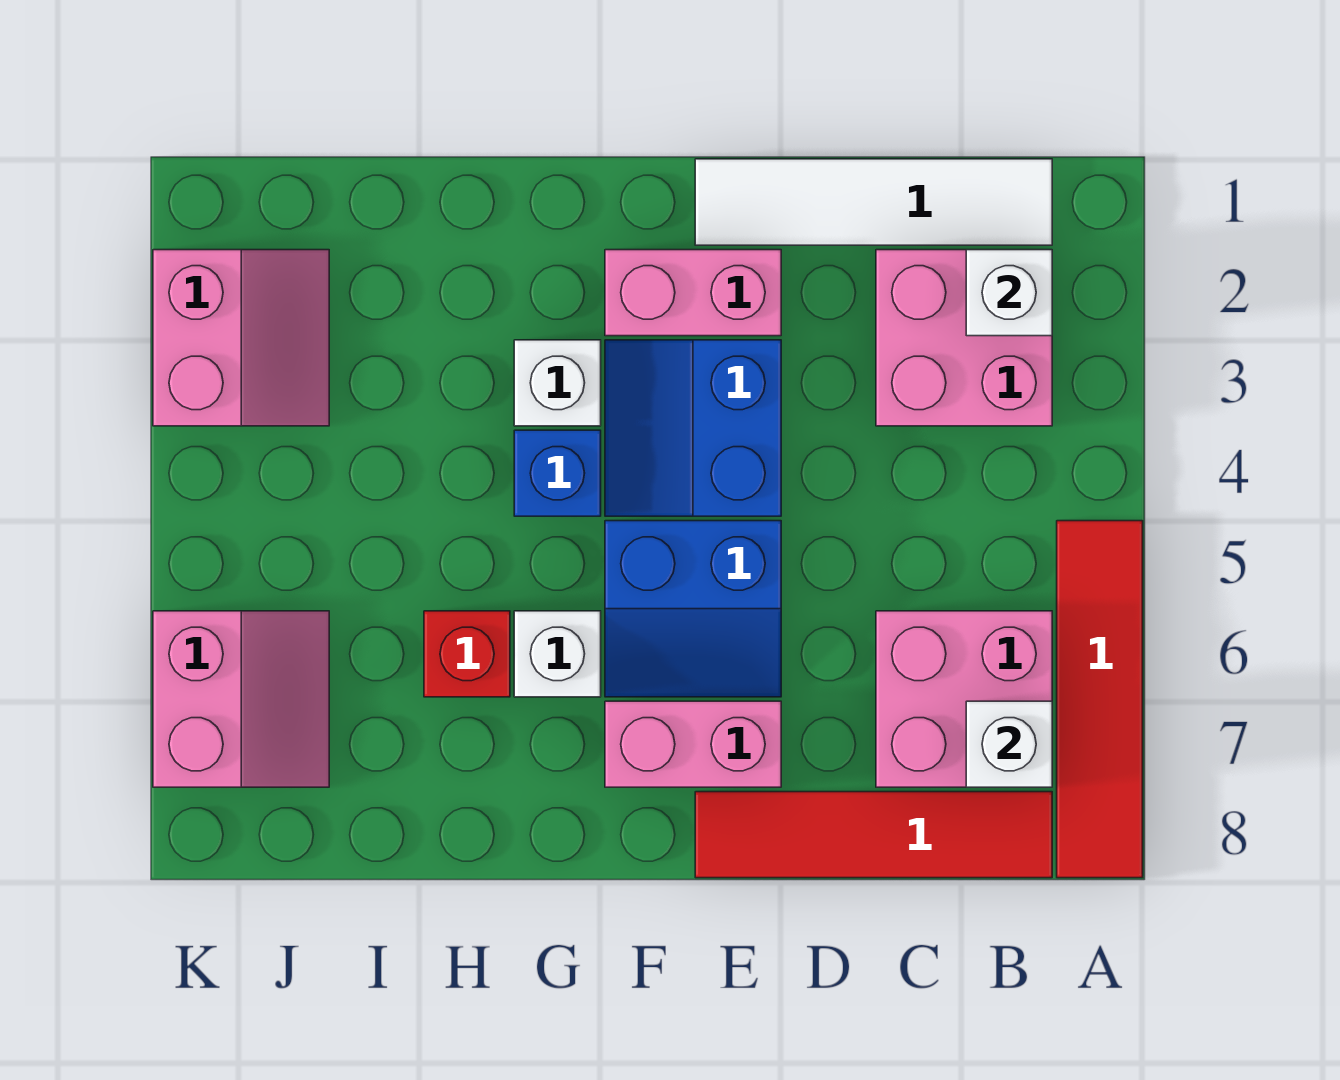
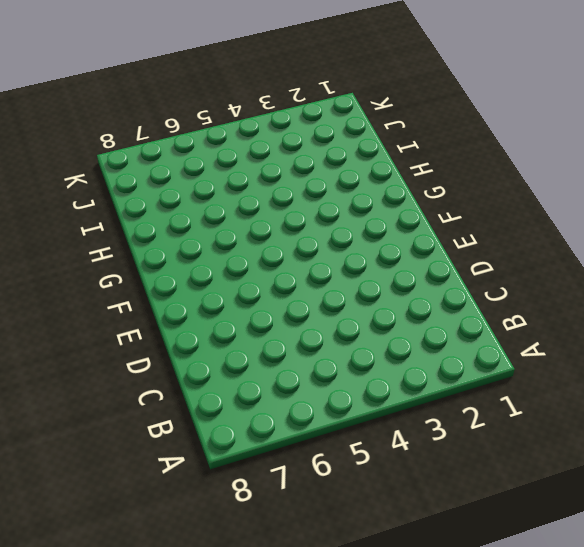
none -> red tile A5:A8 level 1
none -> white tile B1:E1 level 1
none -> pink brick B2:C3 level 1

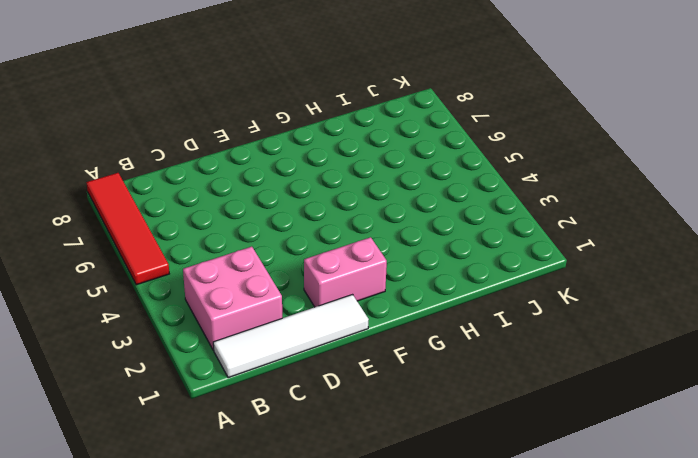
none -> pink brick B6:C7 level 1
none -> red tile B8:E8 level 1
none -> blue slope E3:F4 level 1 top E

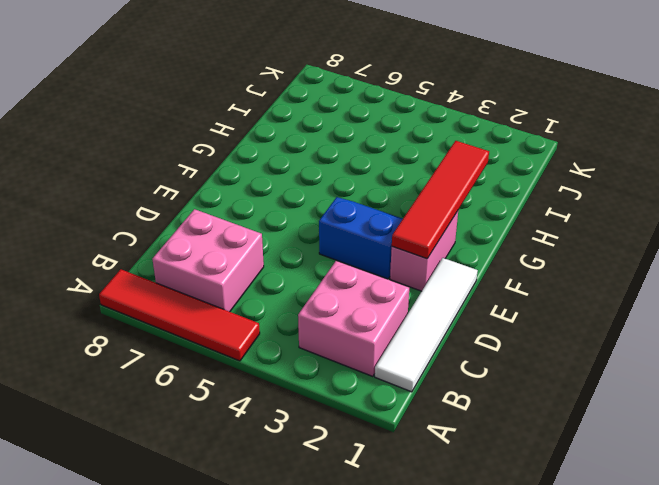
red tile E2:H2 level 2 -> red tile B8:E8 level 1
none -> blue slope E5:F6 level 1 top 5
none -> pink brick E7:F7 level 1
none -> white brick G3 level 1

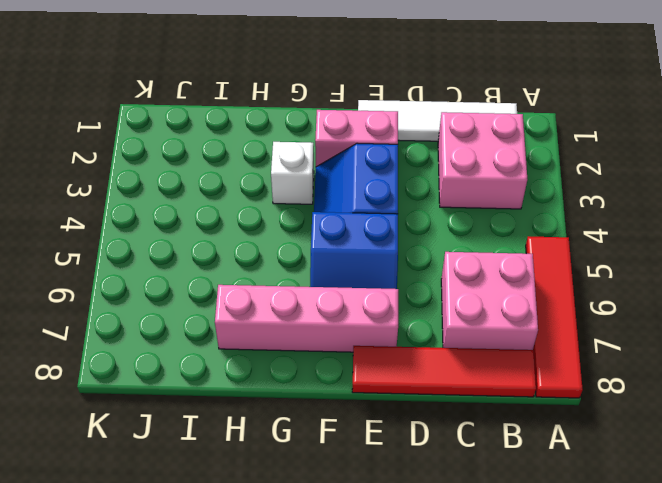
pink brick E7:H7 level 1 -> pink brick E7:F7 level 1
none -> blue brick G4 level 1
none -> white brick G6 level 1
none -> red brick H6 level 1

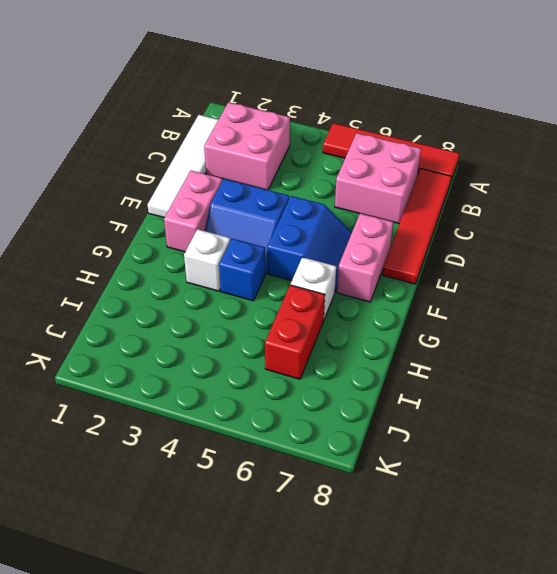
red brick H6:I6 level 1 -> red brick H6 level 1
none -> pink slope J2:K3 level 1 top K
none -> pink slope J6:K7 level 1 top K
none -> white brick B2 level 2

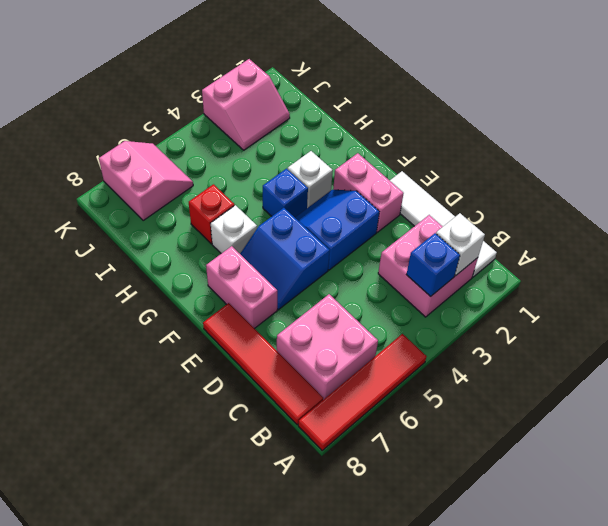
blue brick B3 level 2 -> none
pink slope J6:K7 level 1 top 7 -> pink slope J6:K7 level 1 top K
none -> white brick B7 level 2

